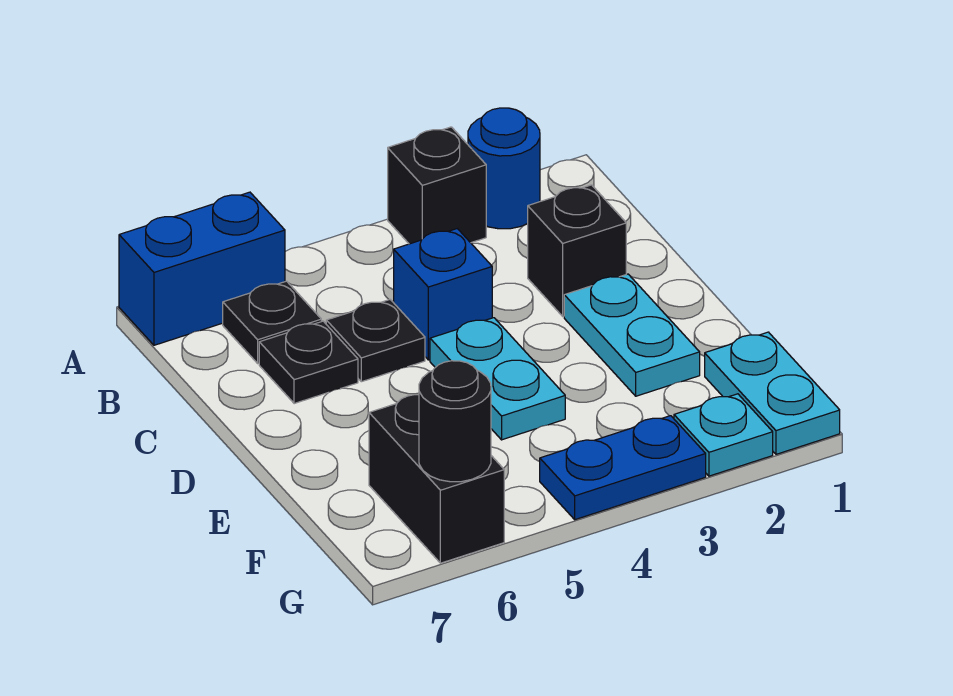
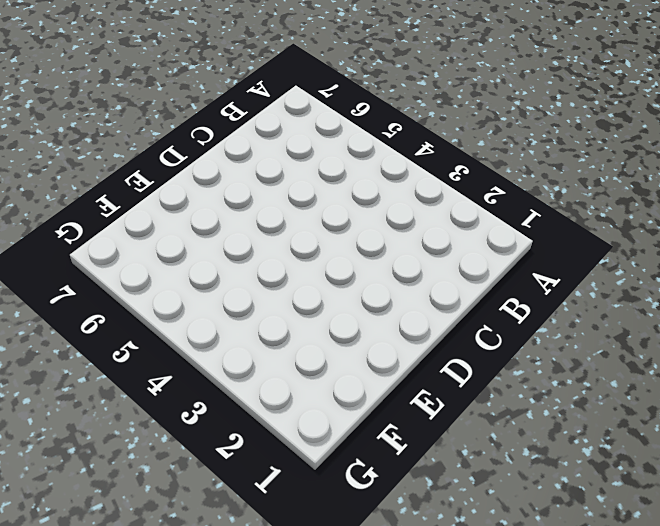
none -> blue round brick A2 level 1
none -> black brick A3 level 1
none -> blue brick A6:A7 level 1

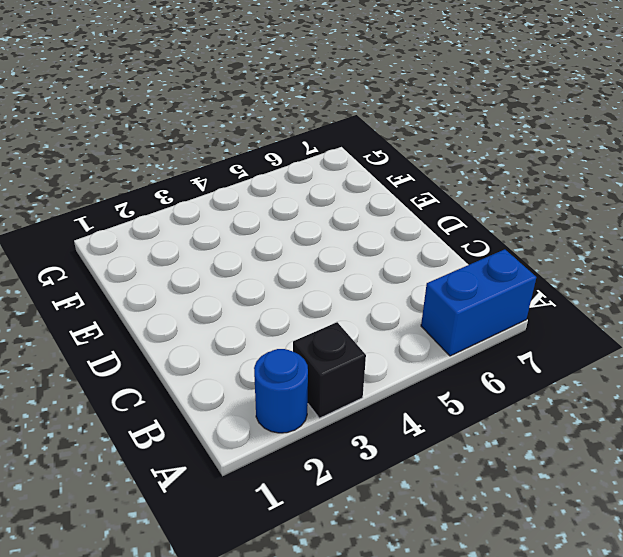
none -> black plate B6 level 1
none -> black brick C2 level 1
none -> blue brick C4 level 1

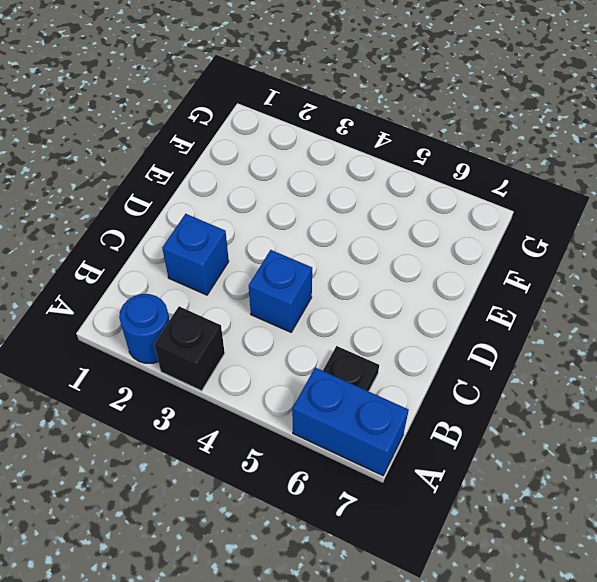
blue brick C2 level 1 -> black brick C2 level 1
none -> black plate C5 level 1
none -> black plate C6 level 1
none -> cyan plate D2:E2 level 1

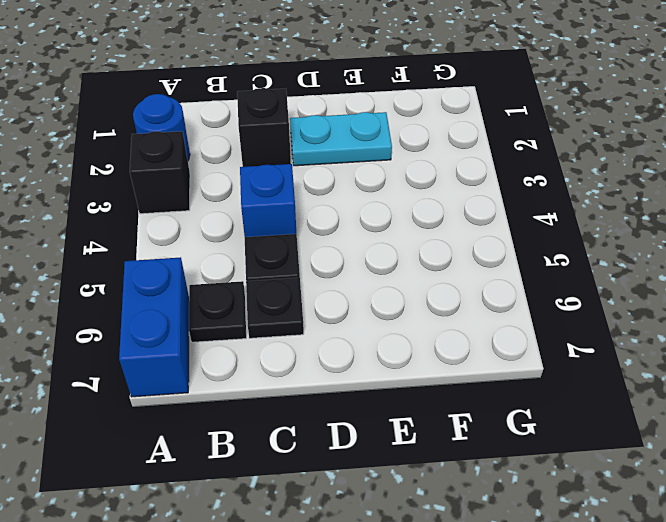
none -> cyan plate D4:E4 level 1
none -> cyan plate F1:G1 level 1
none -> black brick F6:G6 level 1

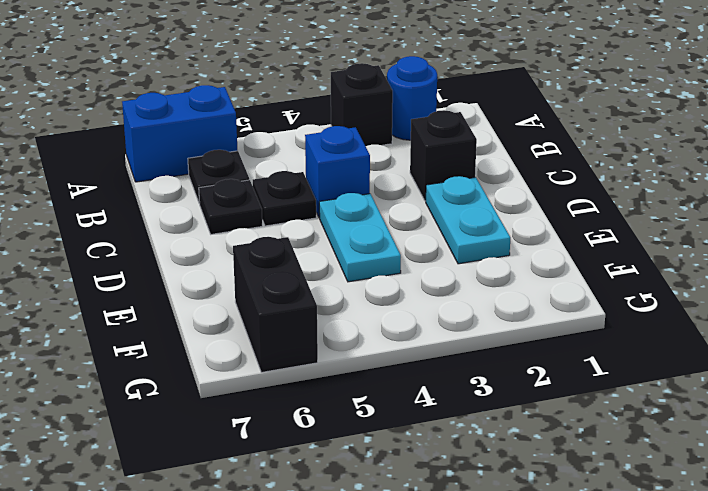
none -> cyan plate F1:G1 level 1
none -> cyan plate G2 level 1
none -> blue plate G3:G4 level 1

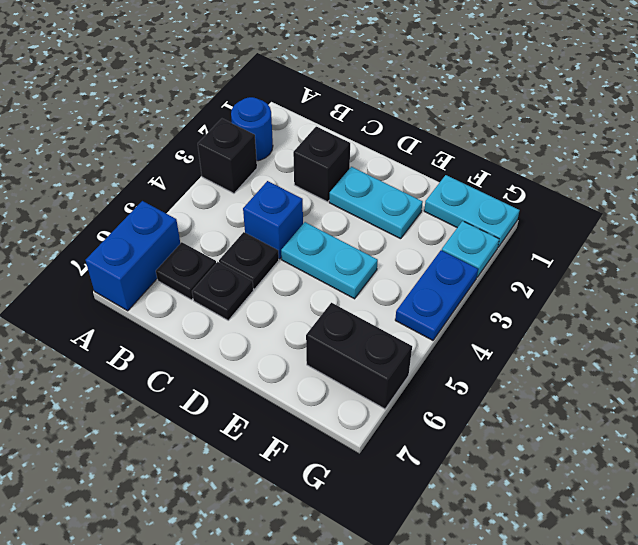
none -> black round brick G6 level 2

